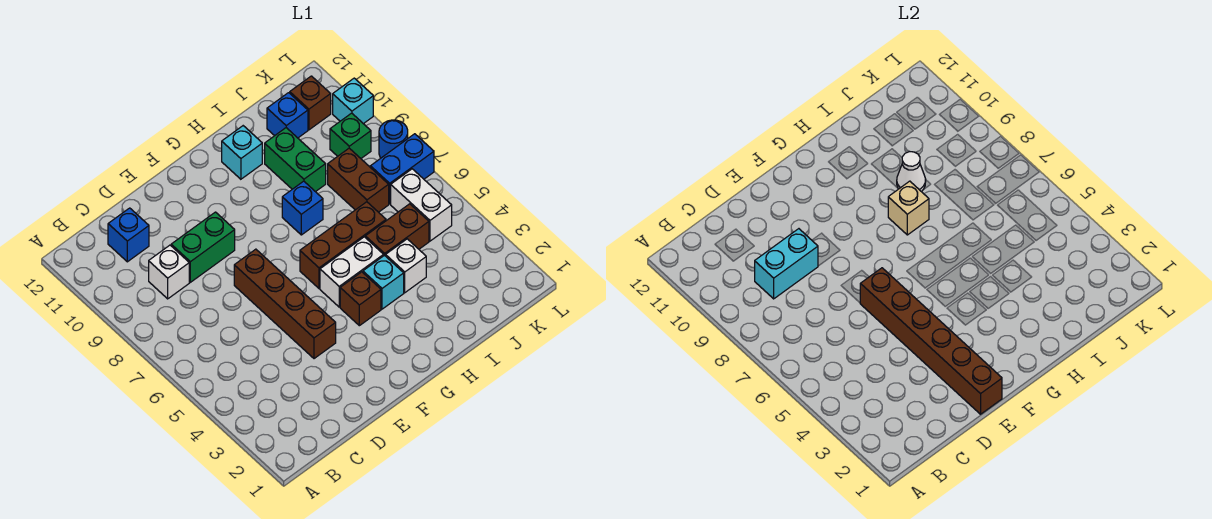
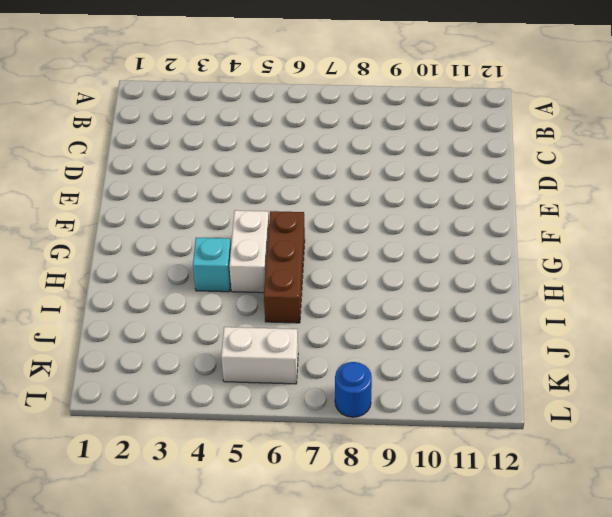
none -> white brick C9 level 1
none -> blue brick C11 level 1
none -> green brick D9:E9 level 1

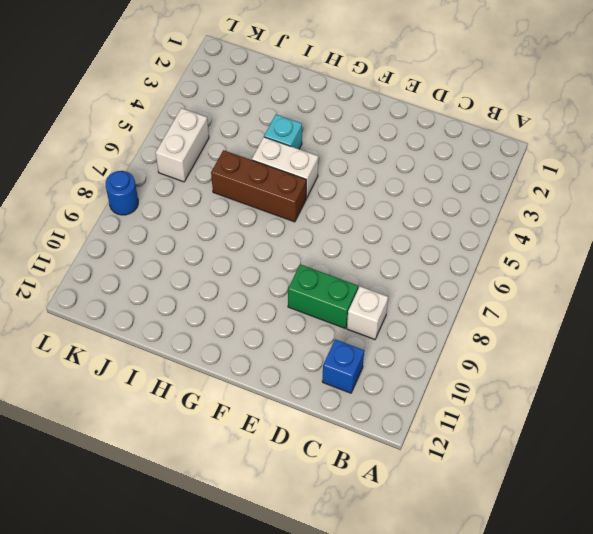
none -> brown brick E4:E7 level 1
none -> brown brick G4 level 1
none -> blue brick H8 level 1

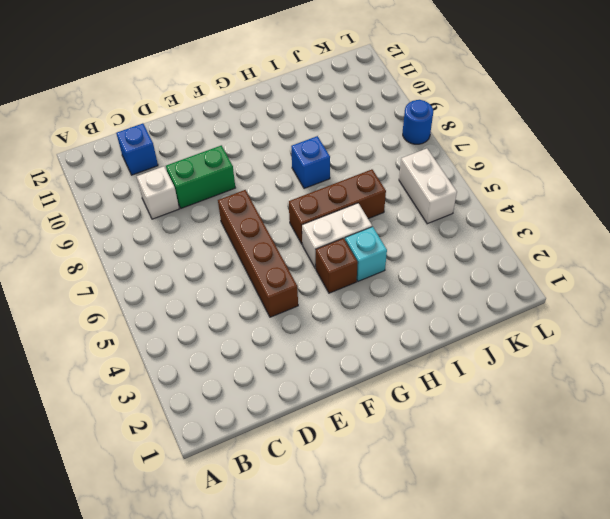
none -> cyan brick H11 level 1
none -> white brick I4 level 1
none -> brown brick I5:J5 level 1

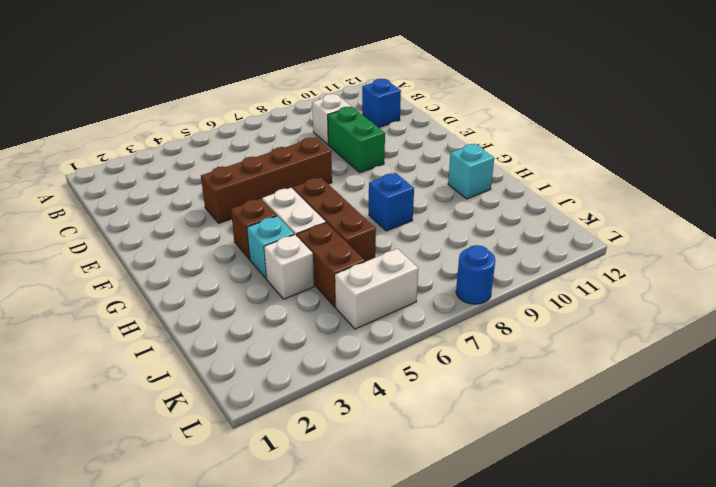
none -> green brick I9:I10 level 1
none -> brown brick J7:J8 level 1
none -> blue brick J11 level 1

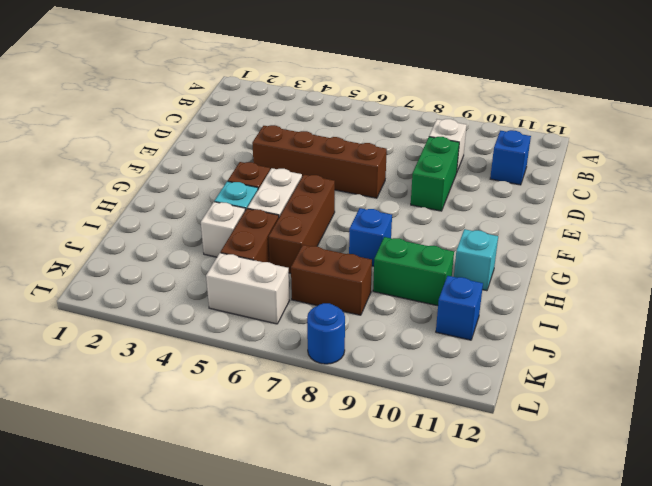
none -> blue brick K7:L7 level 1
none -> green brick K9 level 1
none -> brown brick K11 level 1

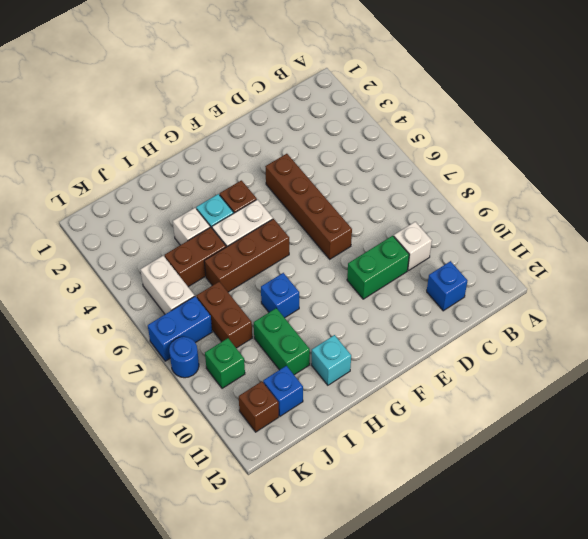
none -> cyan brick L10 level 1
none -> cyan brick C9:D9 level 2
none -> brown brick E1:E6 level 2

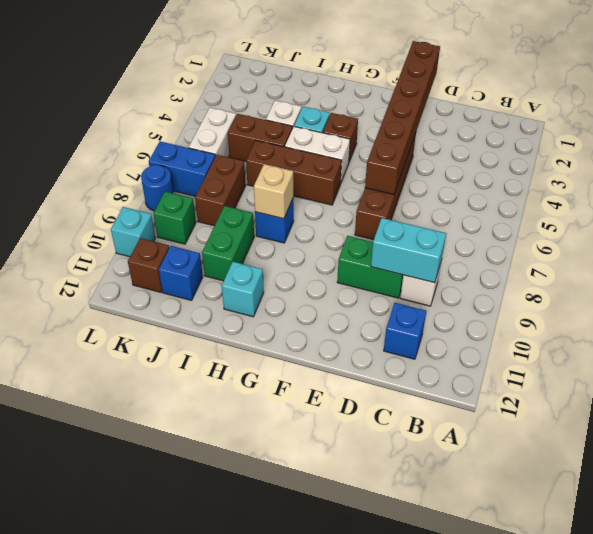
none -> white cone I9 level 2

